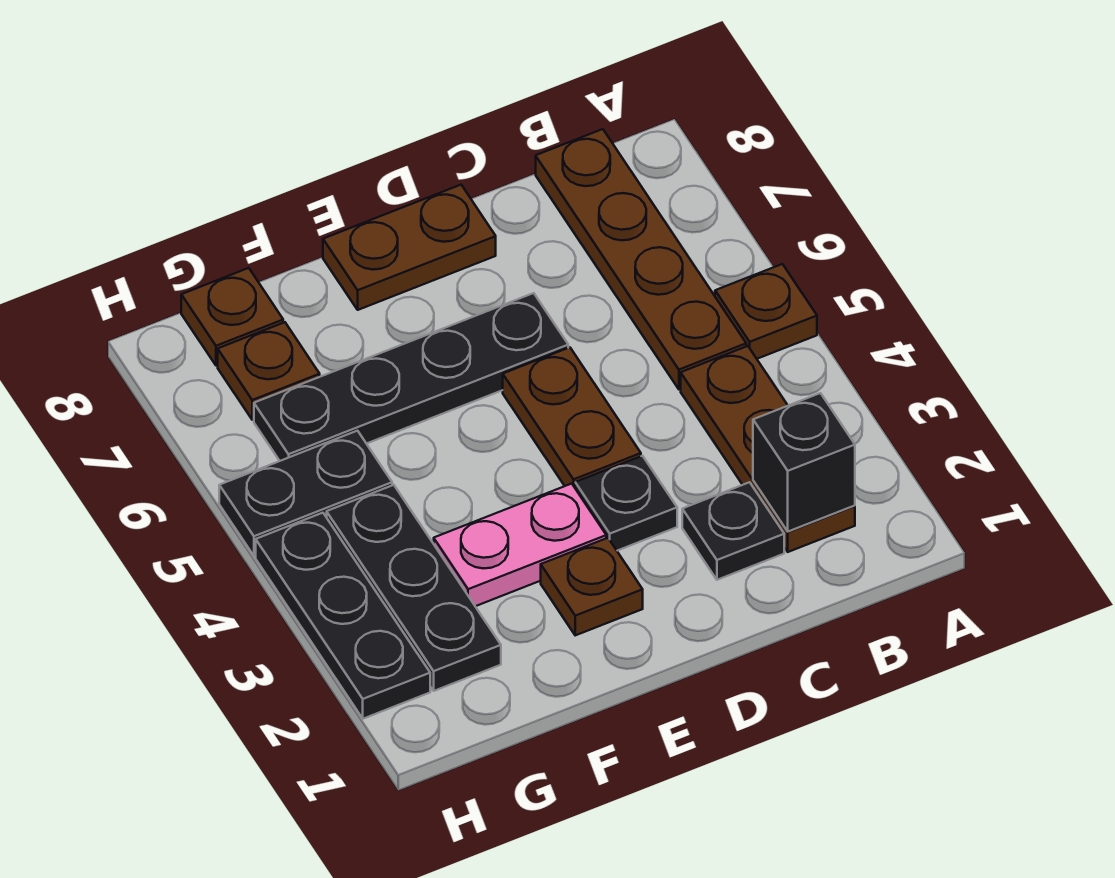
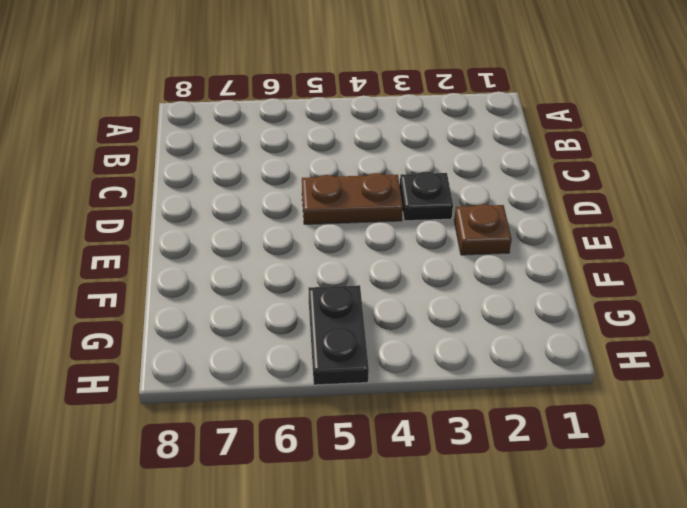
none -> brown plate A5 level 1
none -> brown plate B2:B4 level 1
none -> brown plate B5:B8 level 1

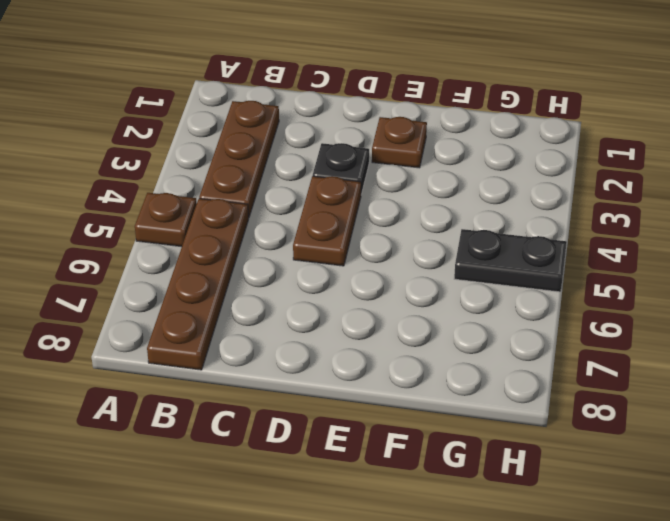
none -> black plate C2 level 1
none -> black plate D6:G6 level 1
none -> brown plate D8:E8 level 1

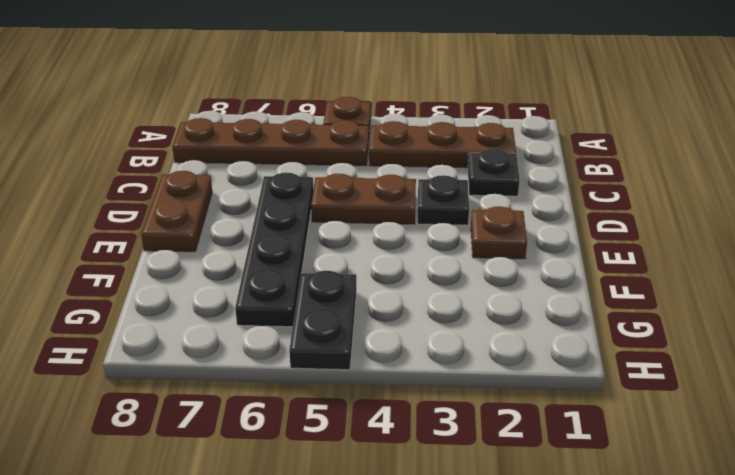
none -> pink plate E3:F3 level 1
none -> black plate G2:G4 level 1
none -> brown plate G7 level 1

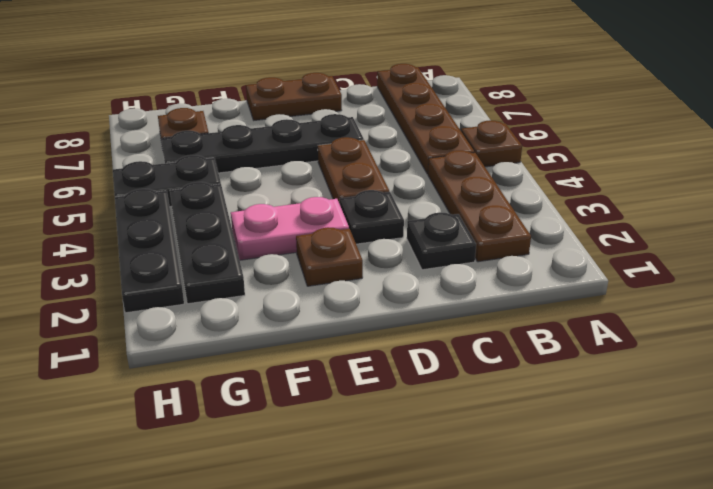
none -> brown plate G8 level 1
none -> black brick B2 level 2

